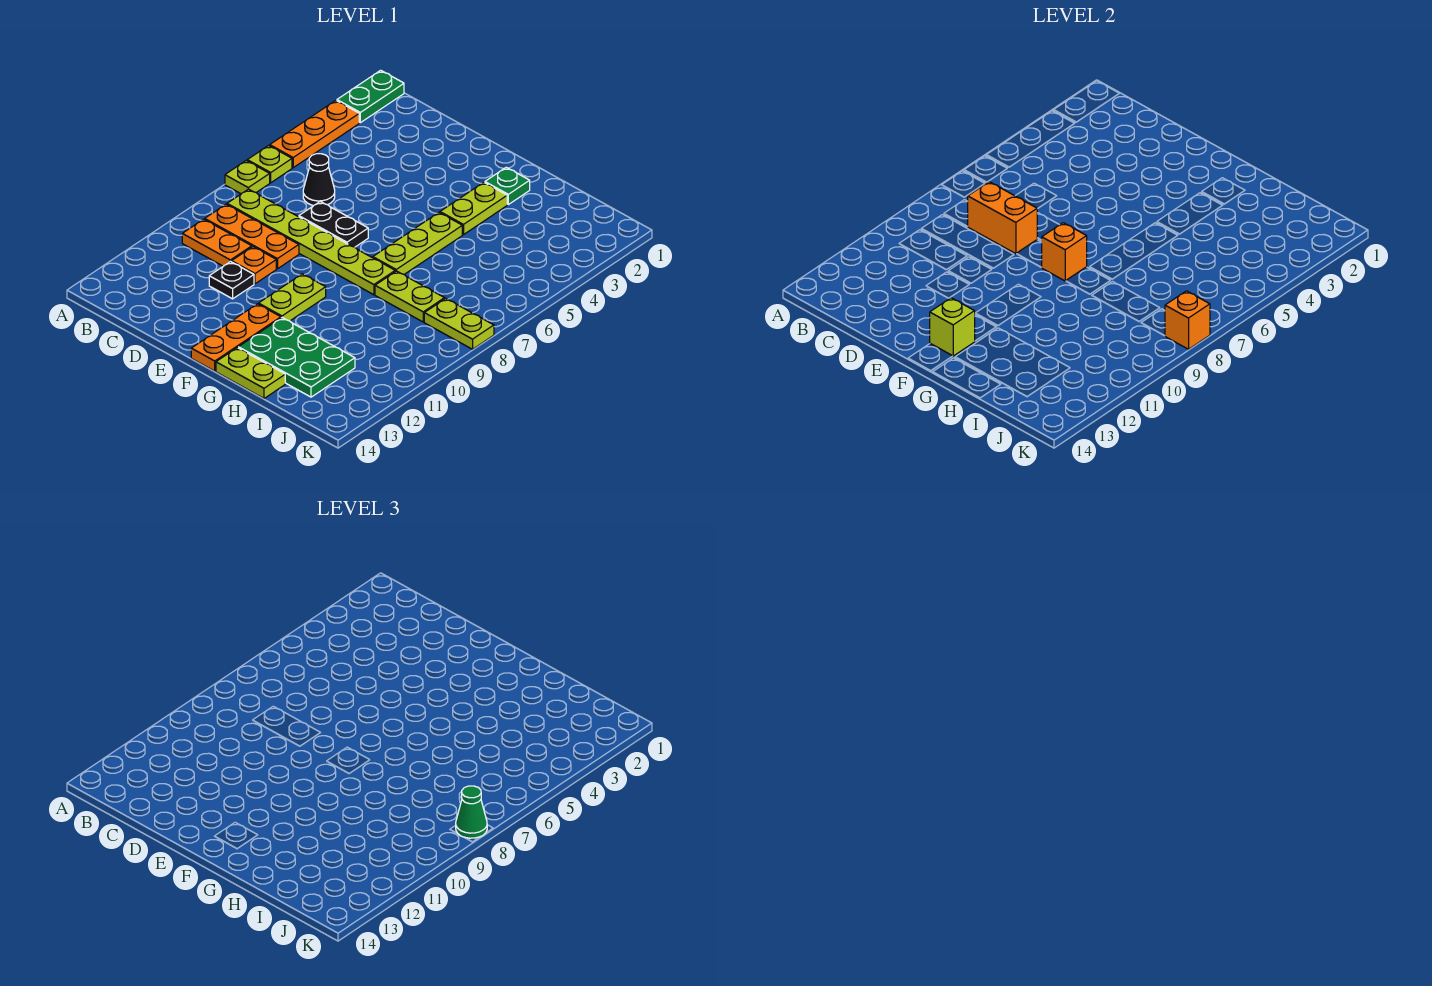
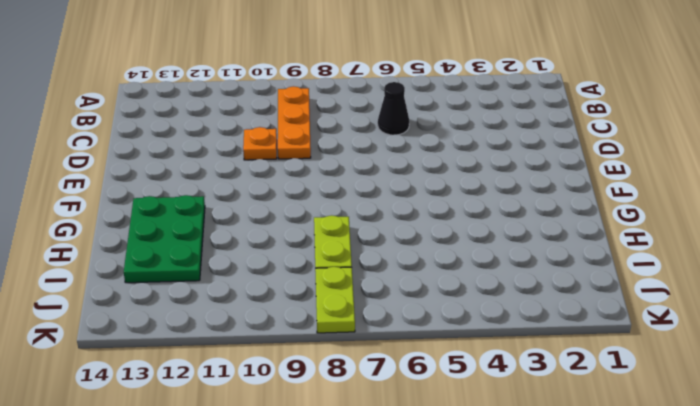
none -> green plate A1:A2 level 1
none -> orange plate A3:A5 level 1
none -> lime plate A6 level 1

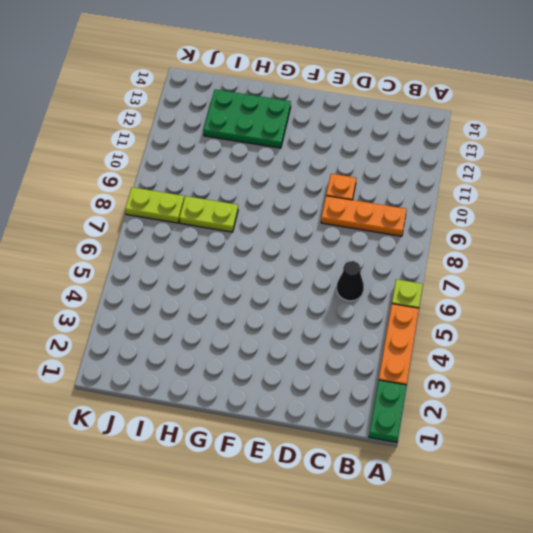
none -> lime plate A7 level 1
none -> lime plate B8:G8 level 1
none -> orange plate B10:C10 level 1

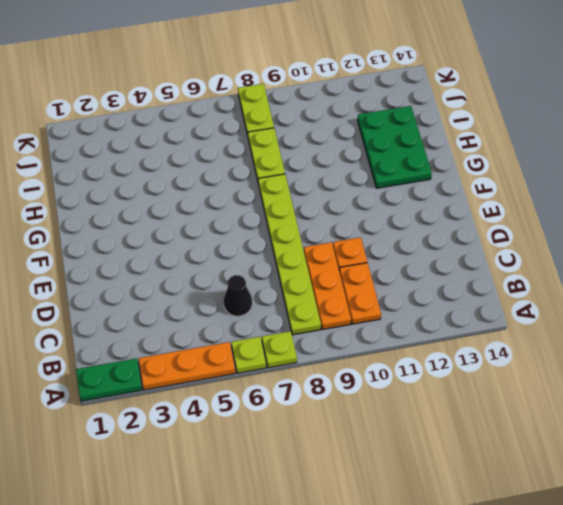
none -> black plate D7:E7 level 1
none -> black plate D11 level 1
none -> lime plate F10:F11 level 1

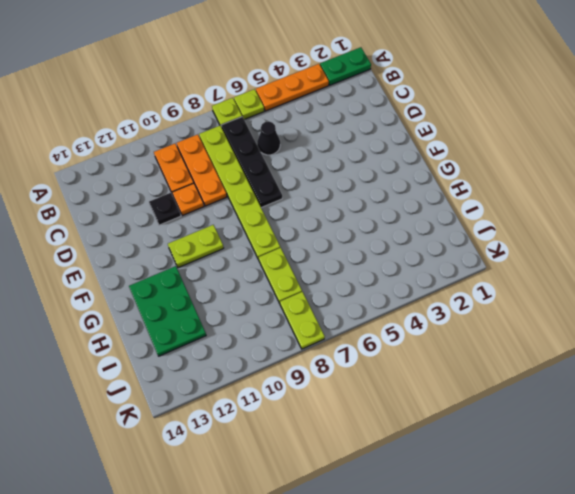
black plate B7:E7 level 1 -> black plate D7:E7 level 1
none -> orange plate F12:F14 level 1
none -> green plate G2 level 1
none -> lime plate G3:G4 level 1

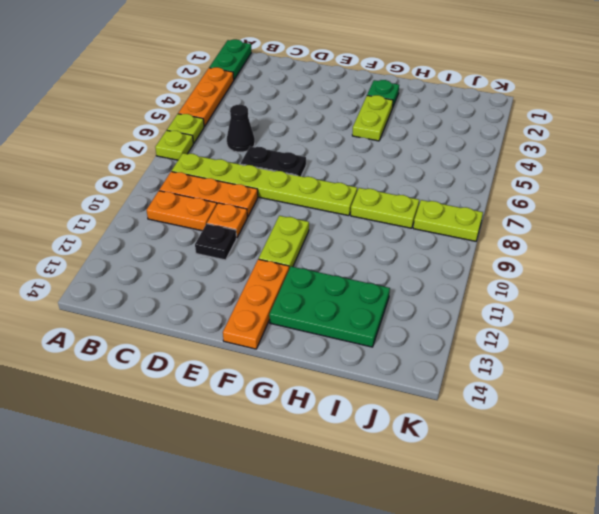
none -> lime plate G5:G7 level 1
none -> lime plate G14:H14 level 1
none -> orange brick C8:D8 level 2

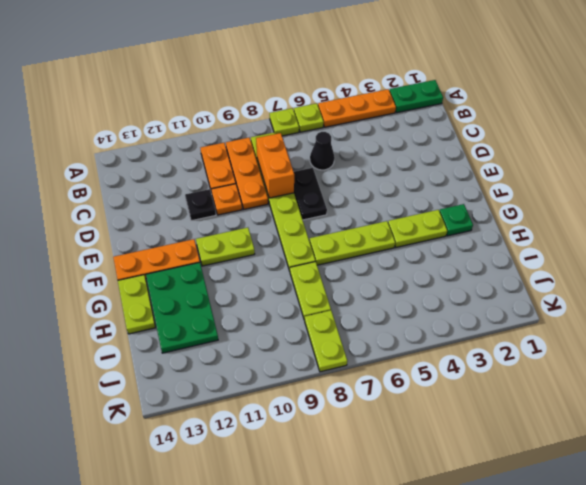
none -> orange brick F8 level 2
none -> lime brick F13 level 2
none -> orange brick K8 level 2

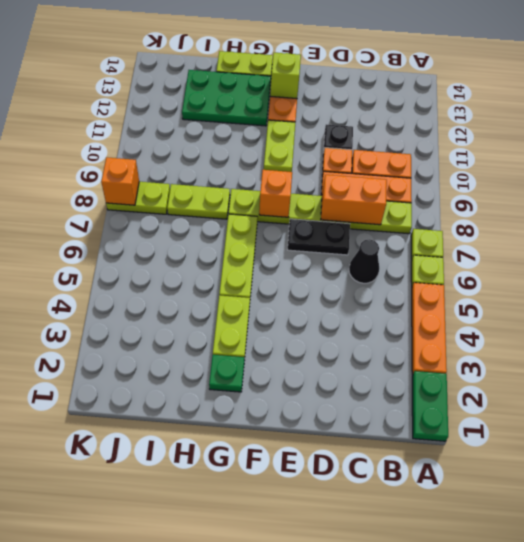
none -> green cone K8 level 3

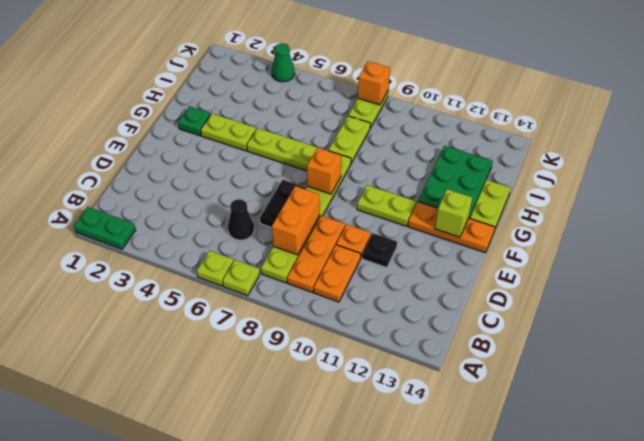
green cone K4 level 1 -> green cone K8 level 3
none -> orange plate A3:A5 level 1

